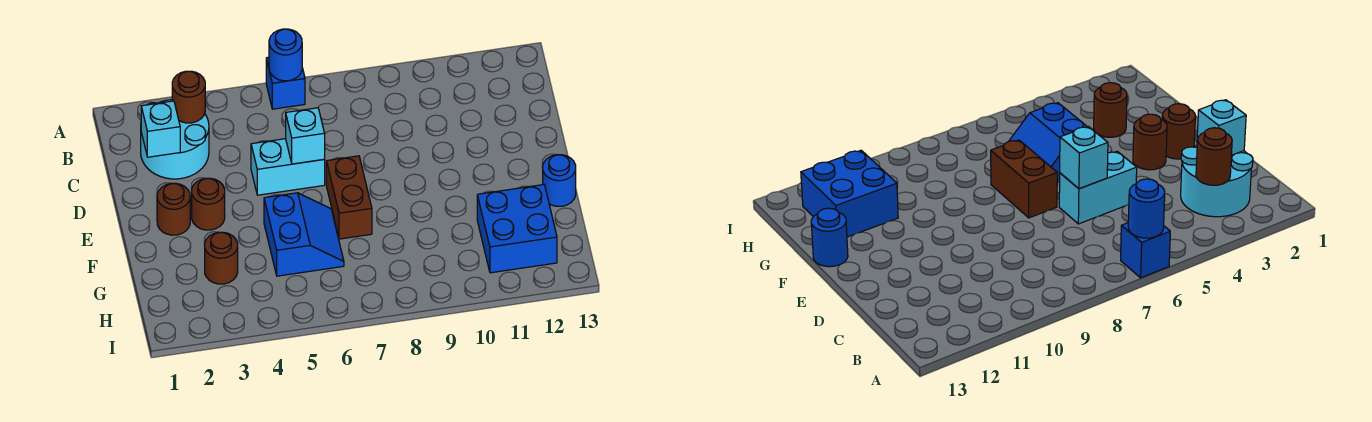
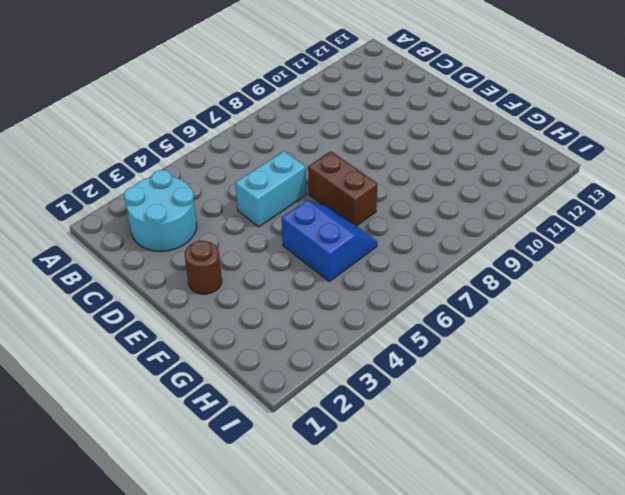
none -> blue brick A6 level 1
none -> brown round brick E3 level 1
none -> blue round brick F13 level 1

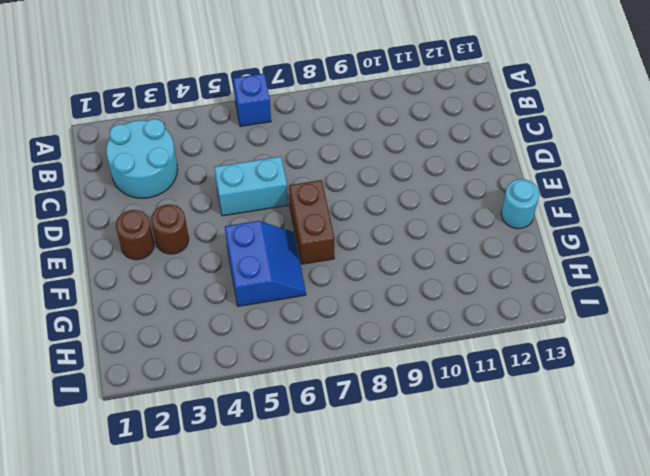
cyan round brick F13 level 1 -> blue round brick F13 level 1
none -> brown round brick G3 level 1
none -> blue brick G11:H12 level 1
none -> blue round brick A6 level 2

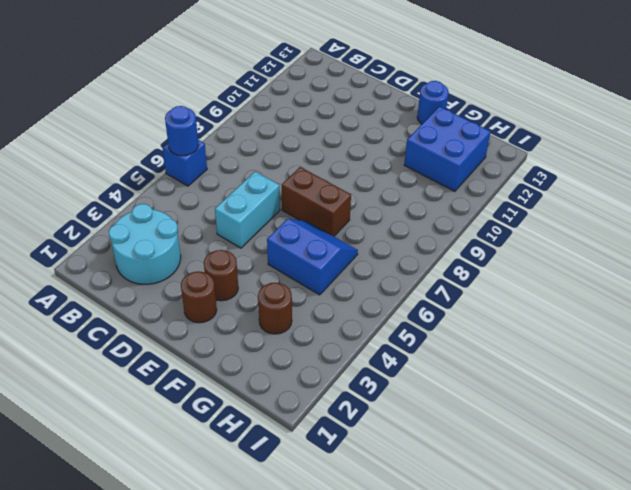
none -> brown round brick B3 level 2
none -> cyan brick C2 level 2
none -> cyan brick D6 level 2

